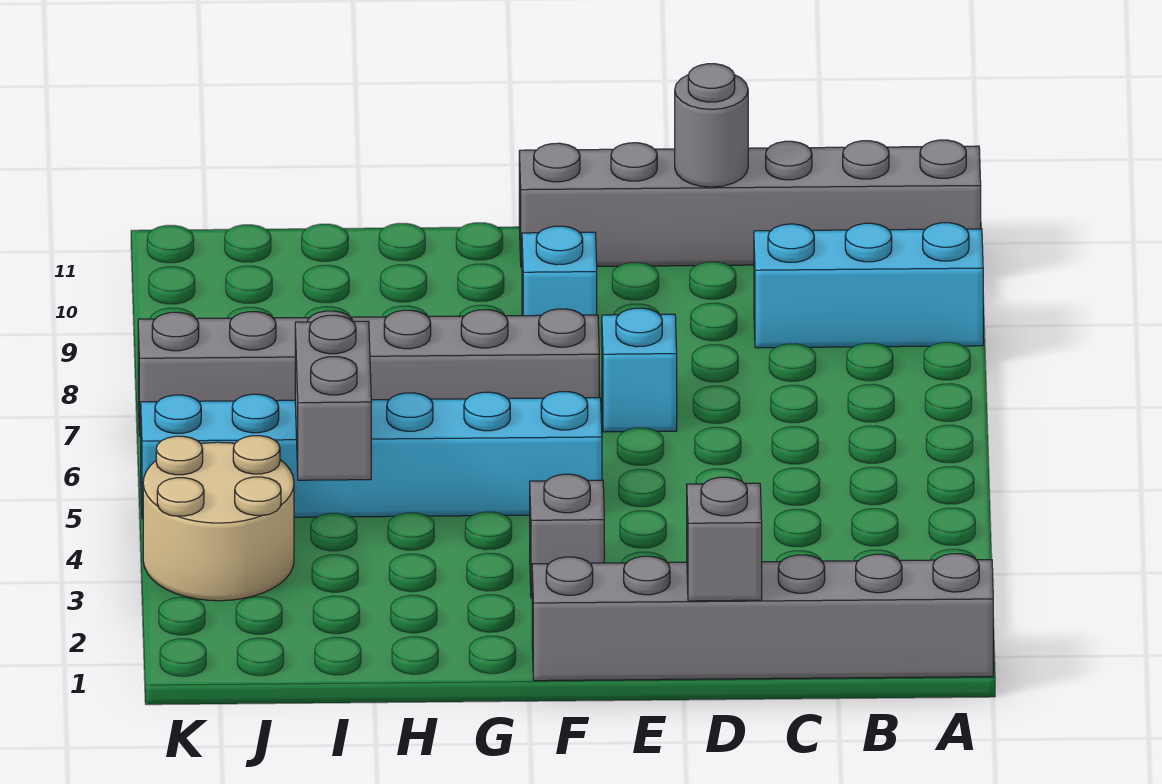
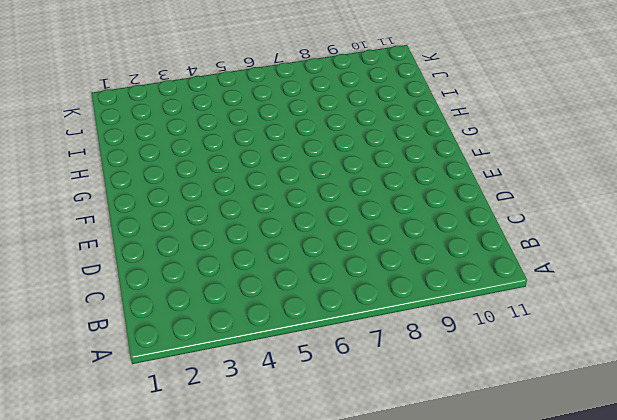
none -> grey brick A1:F1 level 1
none -> cyan brick A9:C9 level 1
none -> grey brick A11:F11 level 1

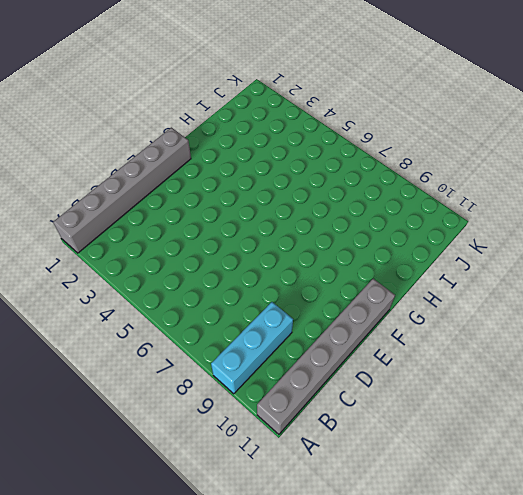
none -> cyan brick E7 level 1
none -> grey brick F3 level 1
none -> cyan brick F5:K5 level 1

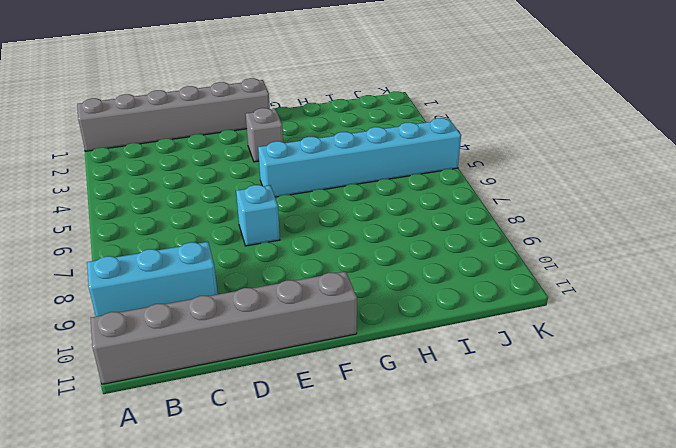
none -> grey brick F7:K7 level 1
none -> cyan brick F9 level 1
none -> tan round brick J3:K4 level 1

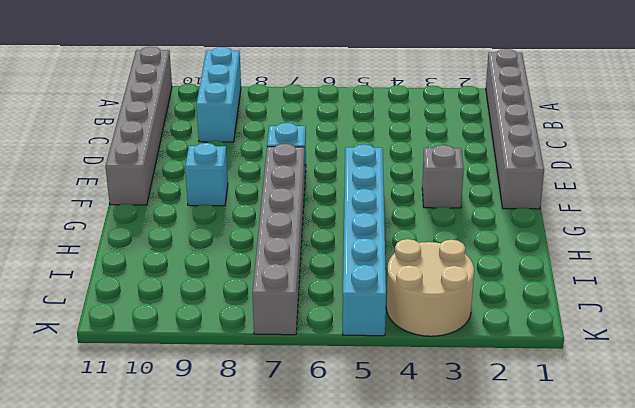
none -> grey brick D1 level 2
none -> grey round brick D11 level 2
none -> grey brick I4:I5 level 2

